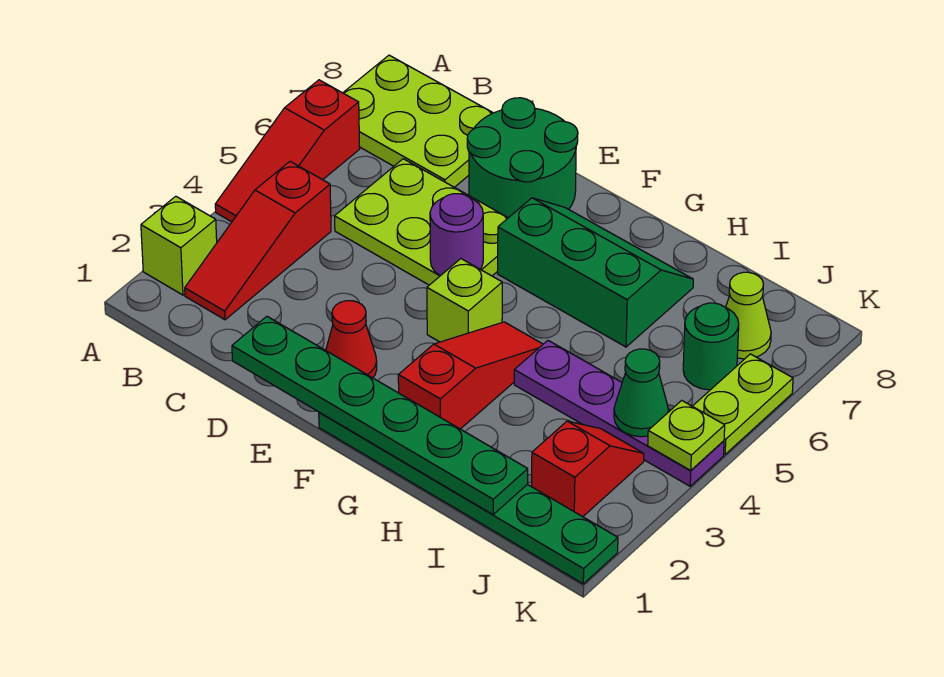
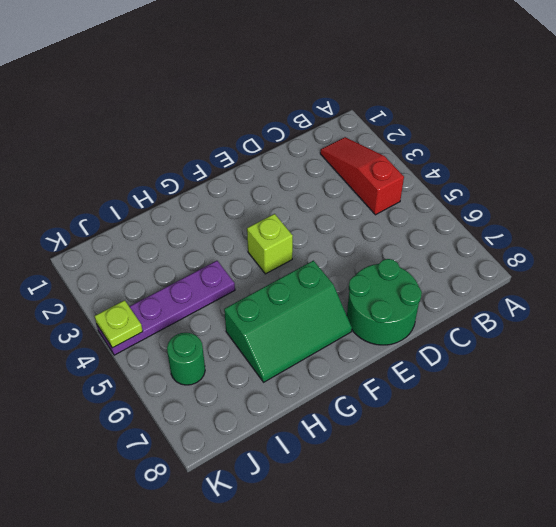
none -> lime brick A2 level 1
none -> red slope A4:A6 level 1 top 6
none -> lime plate A7:C8 level 1

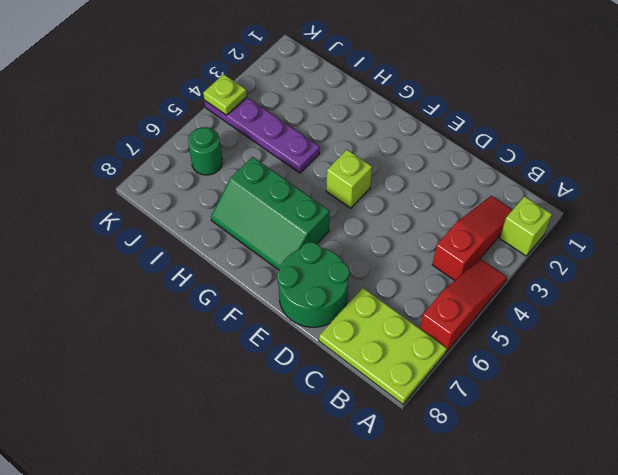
none -> lime plate C5:E6 level 1
none -> red cone E2 level 1
none -> green plate F1:K1 level 1

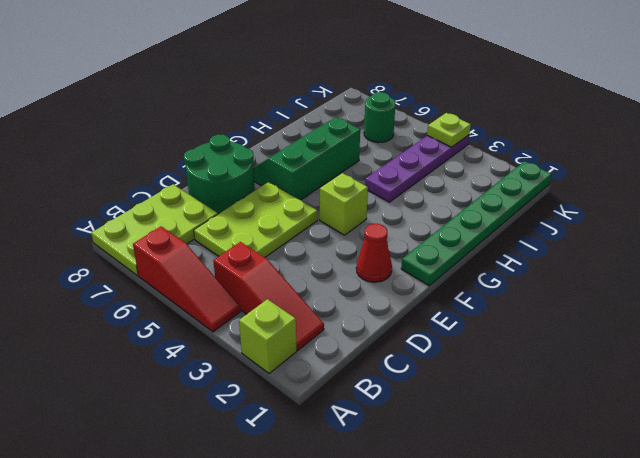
none -> red slope G2:G4 level 1 top 2
none -> red slope J2:J3 level 1 top 2
none -> lime cone J7 level 1

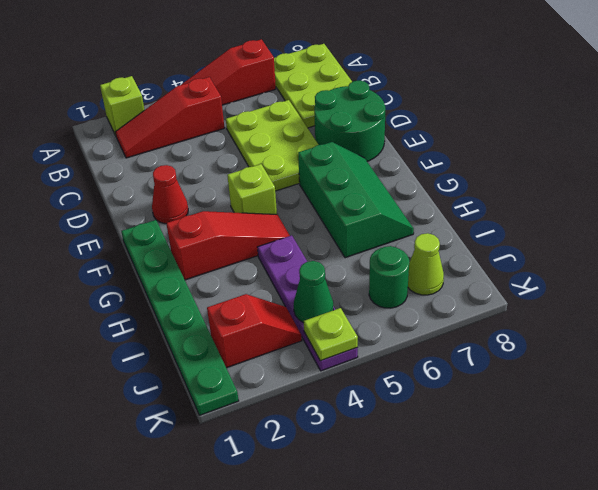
none -> lime plate K5:K6 level 1
none -> green plate D1:I1 level 2
none -> purple round brick E5 level 2

